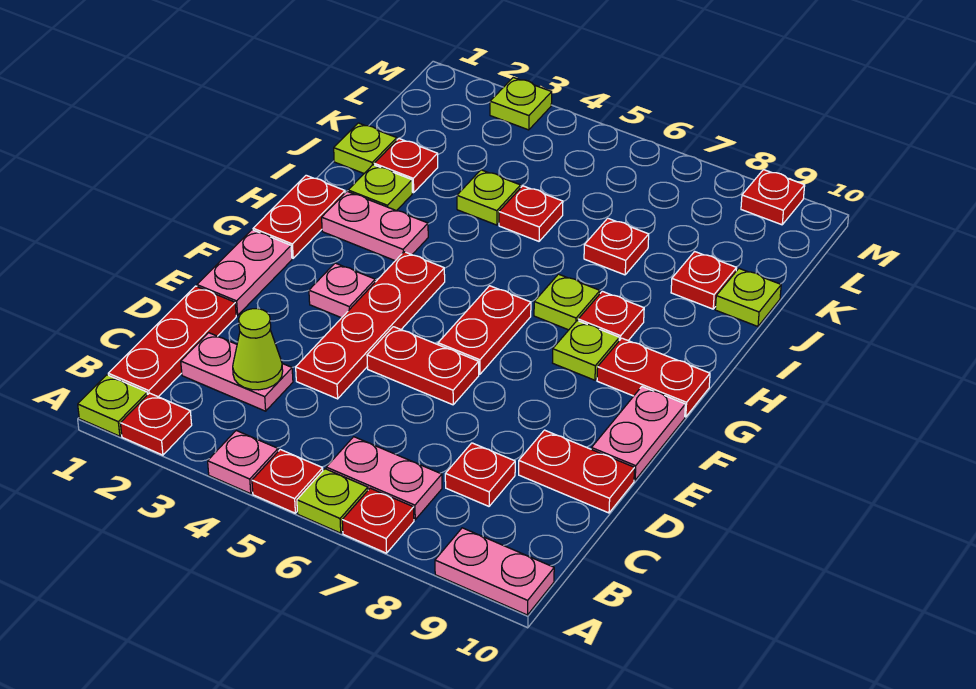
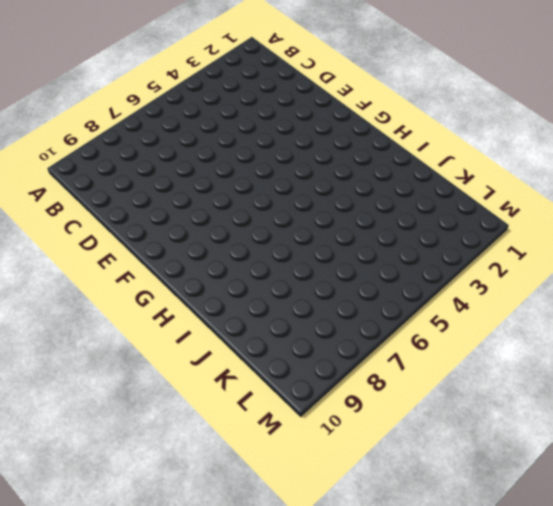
none -> lime plate A1 level 1
none -> red plate A2 level 1
none -> pink plate A4 level 1
none -> red plate A5 level 1

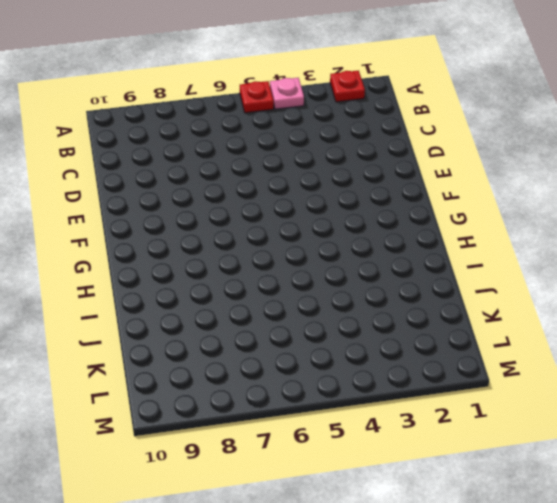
none -> lime plate A1 level 1
none -> lime plate A6 level 1
none -> red plate A7 level 1
none -> pink plate A9:A10 level 1

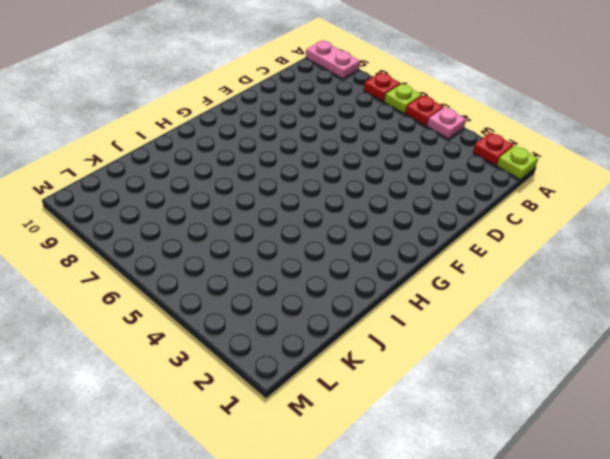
none -> red plate B1:D1 level 1
none -> pink plate B6:B7 level 1
none -> pink plate C2:C3 level 1
none -> red plate C8 level 1

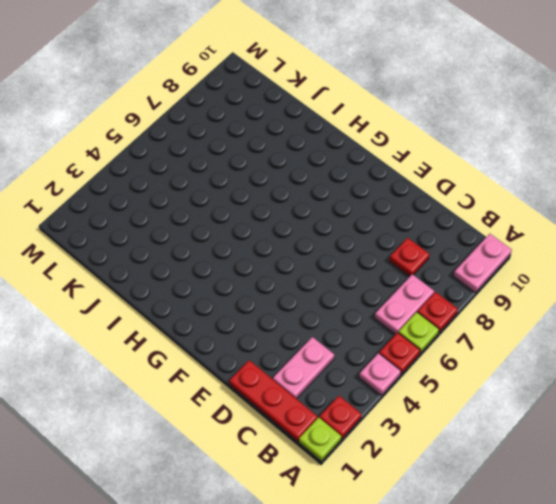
none -> red plate D4:G4 level 1
none -> red plate D9:D10 level 1
none -> pink plate E1:F1 level 1
none -> red plate E5:E6 level 1

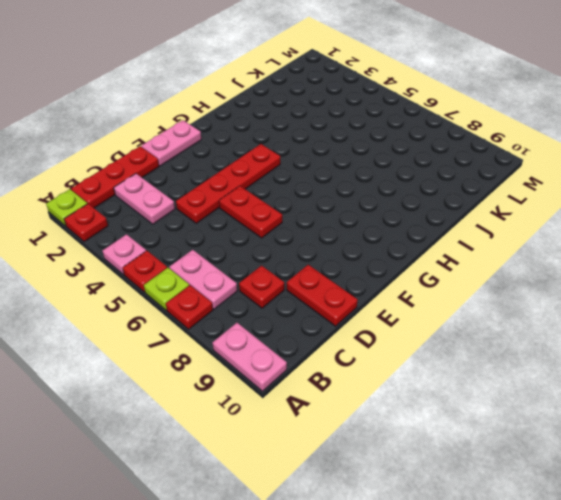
none -> pink plate E10:F10 level 1
none -> pink plate F3 level 1
none -> red plate F6:G6 level 1
none -> red plate G1:H1 level 1

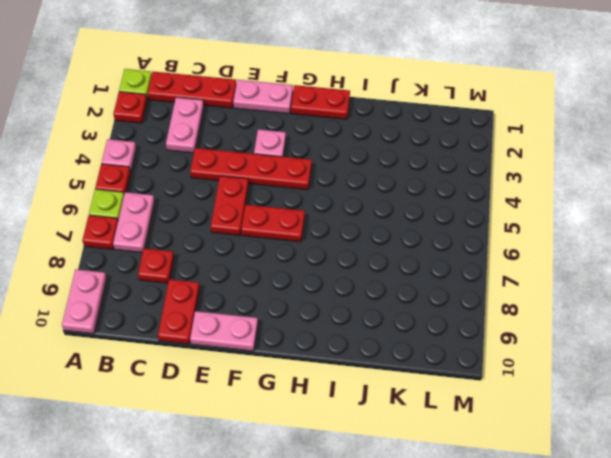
none -> lime plate G8 level 1
none -> red plate G9:G10 level 1
none -> pink plate H2:H3 level 1
none -> lime plate H7 level 1

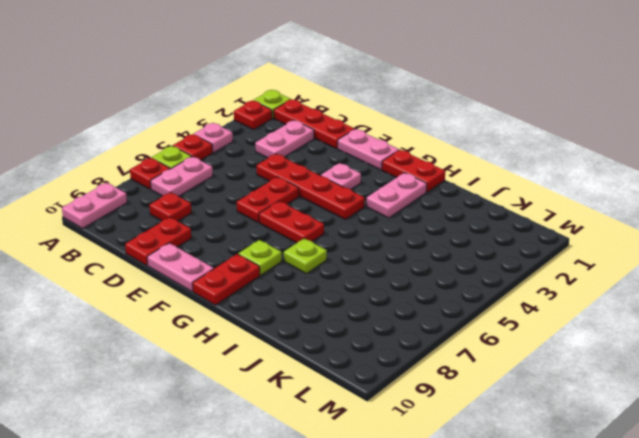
none -> red plate H8 level 1
none -> lime plate I2 level 1
none -> lime plate J1 level 1
none -> red plate J2 level 1

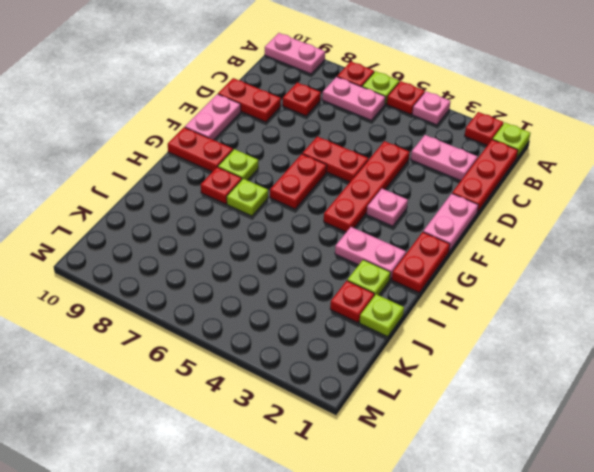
none -> lime plate J4 level 1
none -> red plate J5 level 1
none -> red plate J7 level 1
none -> red plate J9 level 1

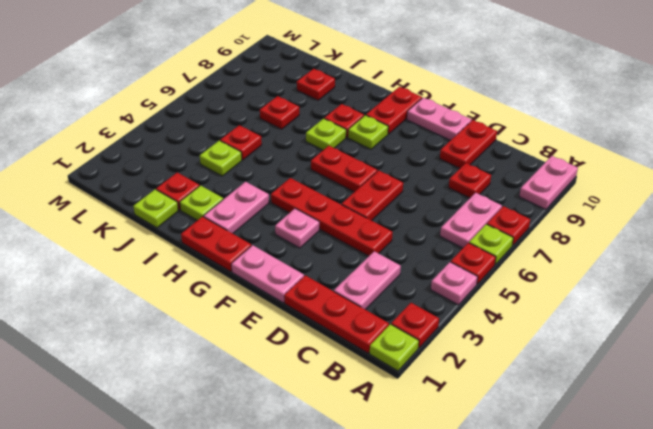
none -> lime plate J10 level 1
none -> lime plate M3 level 1
none -> red plate M9 level 1
none -> lime cone C3 level 2

